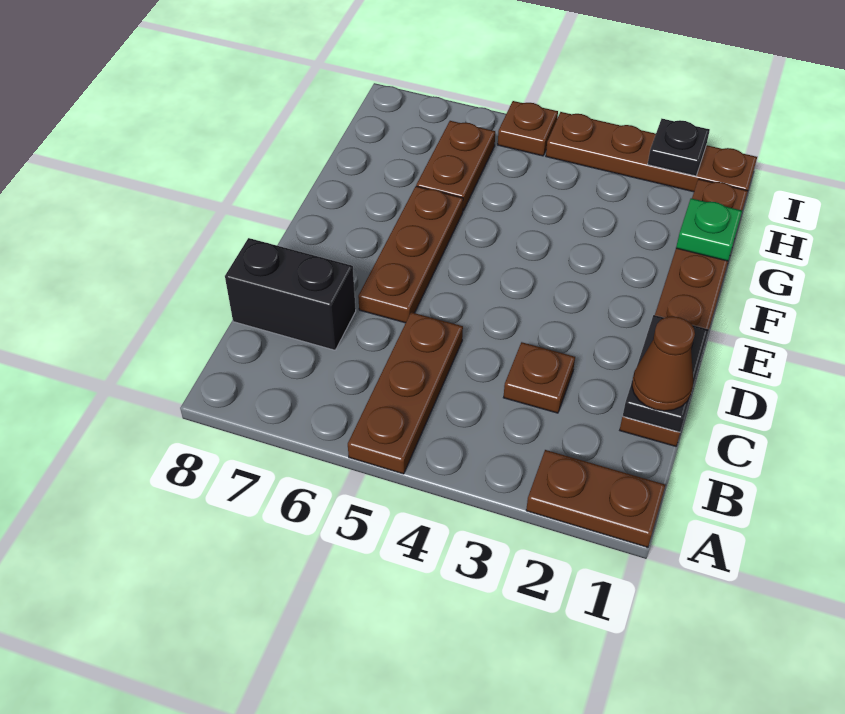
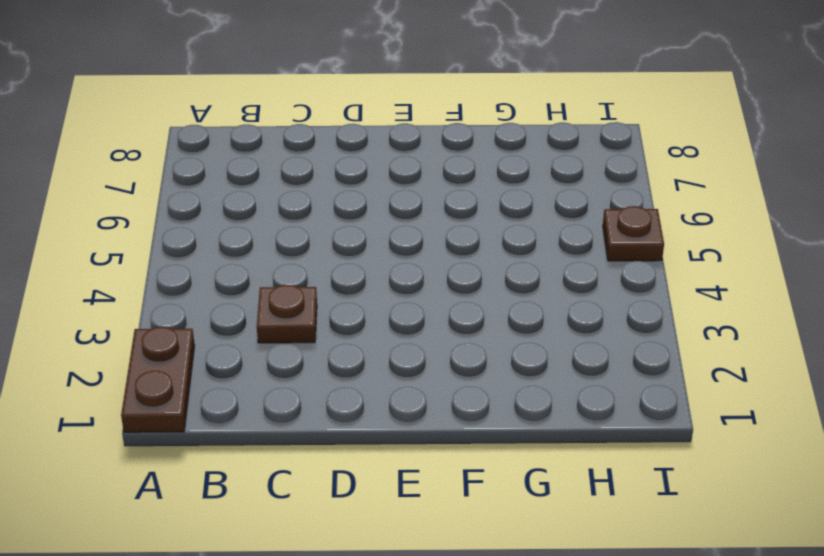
none -> brown plate A5:C5 level 1
none -> brown plate C1:H1 level 1
none -> black brick C7:C8 level 1

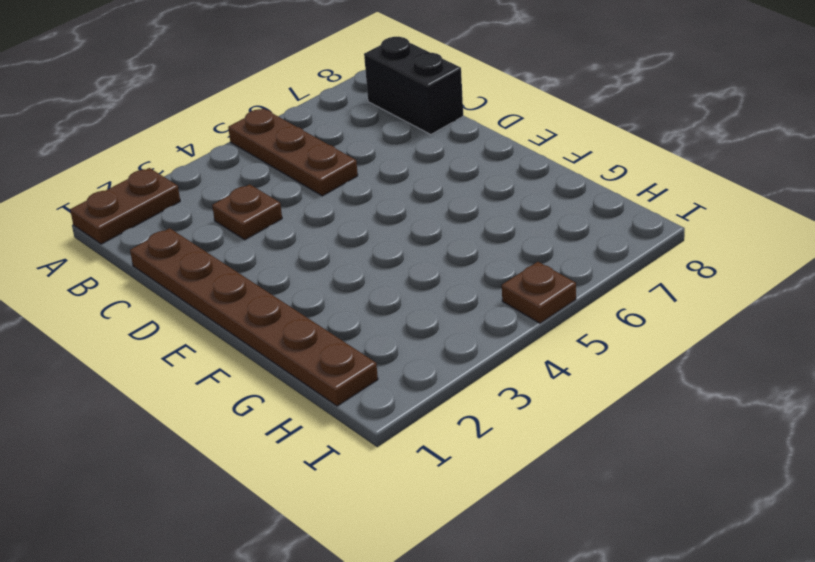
black brick B8:C8 level 1 -> black brick C7:C8 level 1
none -> brown plate D6:F6 level 1
none -> brown plate G6:H6 level 1
none -> brown plate I1:I4 level 1

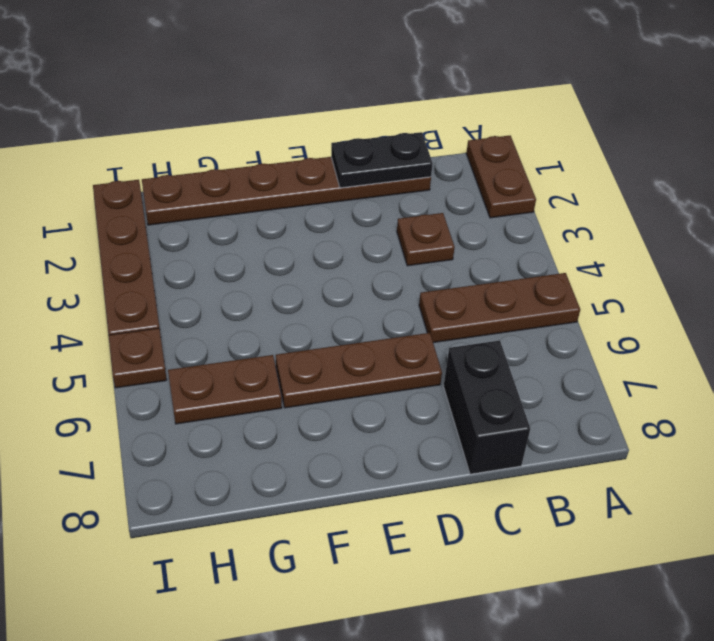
none -> green plate G1 level 2
none -> black plate I2 level 2
none -> brown cone C1 level 3

